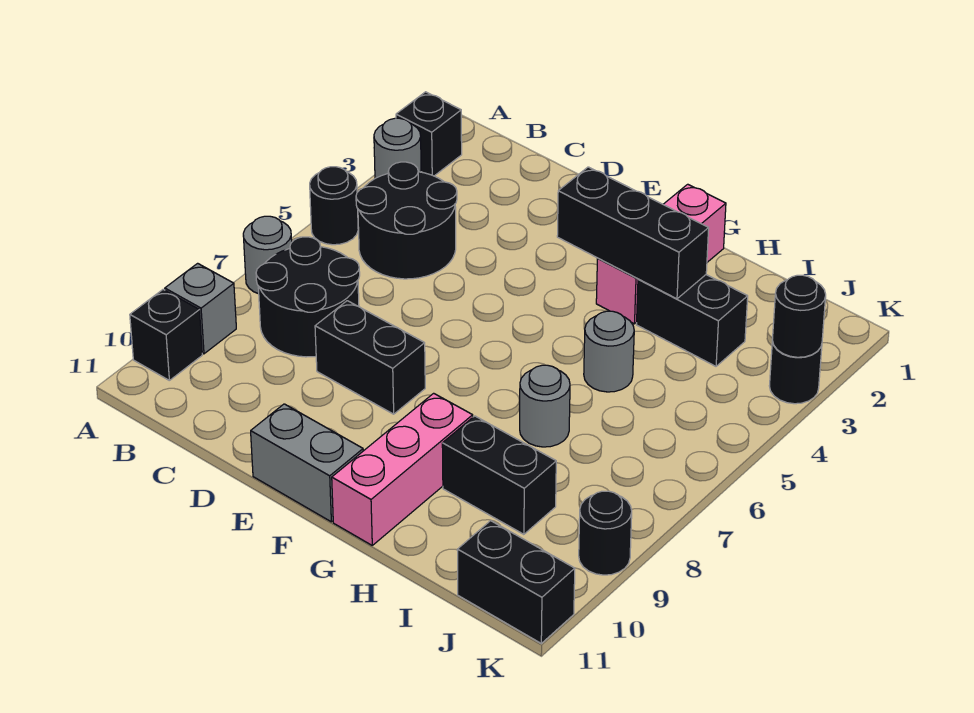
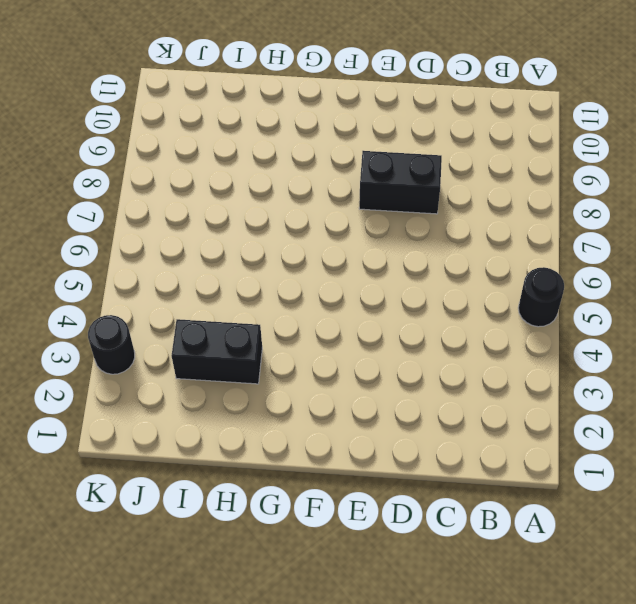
none -> black brick A2 level 1
none -> grey round brick A3 level 1
none -> grey round brick A7 level 1

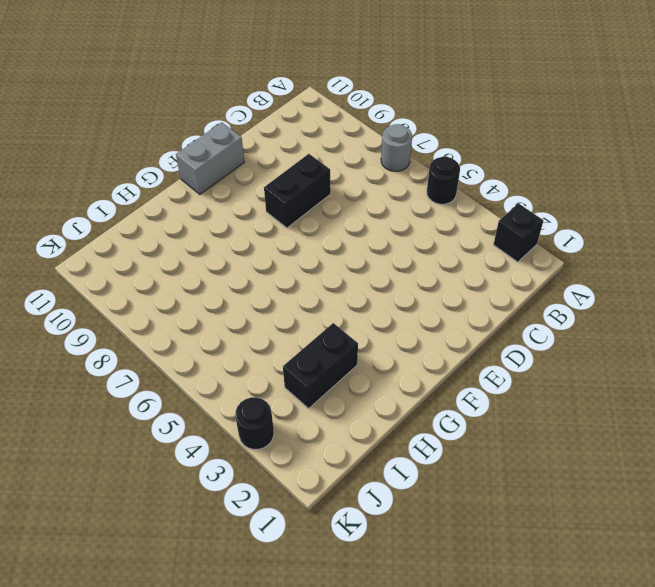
none -> grey round brick A3 level 1
none -> grey brick A9 level 1
none -> black brick A10 level 1

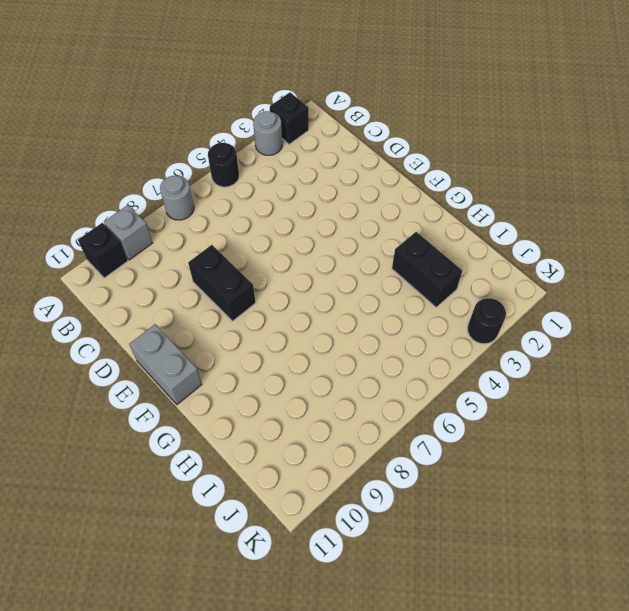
none -> black round brick B4:C5 level 1
none -> black round brick B7:C8 level 1
none -> pink brick G1:G3 level 1

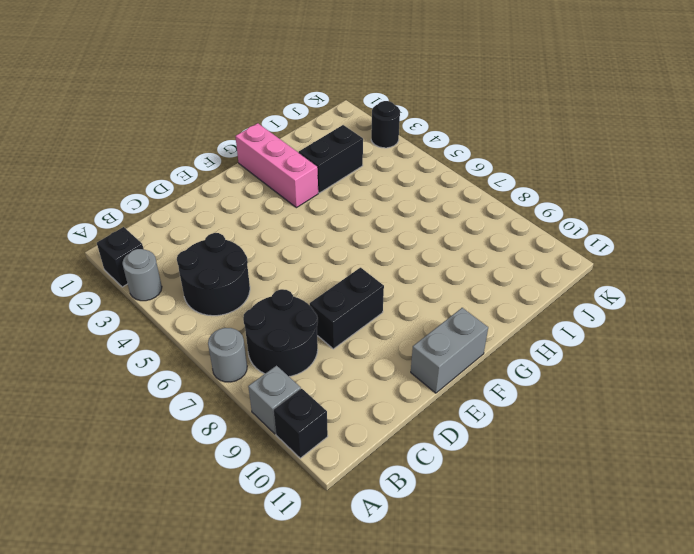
none -> black round brick A5 level 1
none -> pink brick G9:G11 level 1
none -> grey round brick H5 level 1

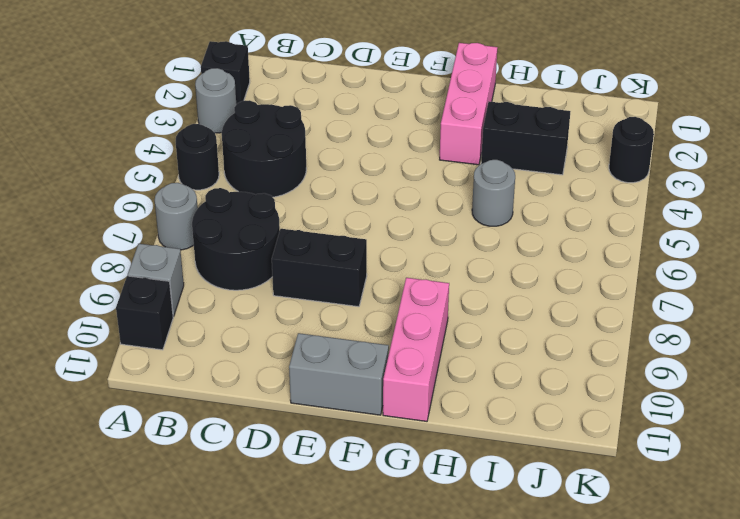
none -> grey round brick H7 level 1
none -> black brick H9:I9 level 1
none -> black brick J11:K11 level 1

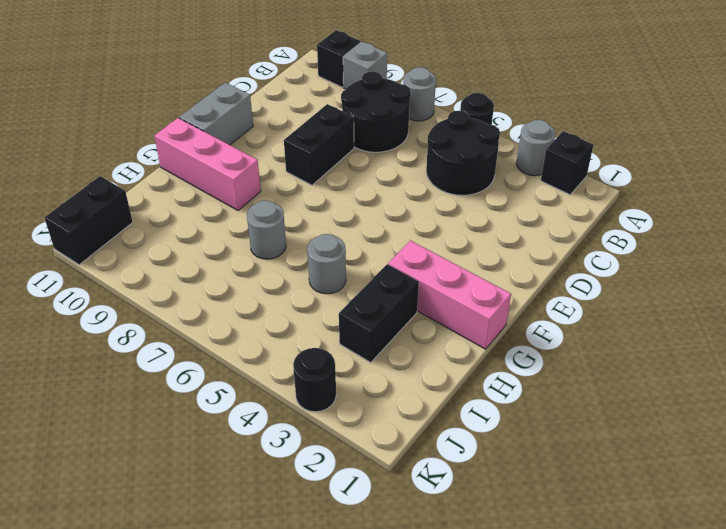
none -> black brick H9:I9 level 1
none -> black round brick K9 level 1
none -> black brick F3:H3 level 2

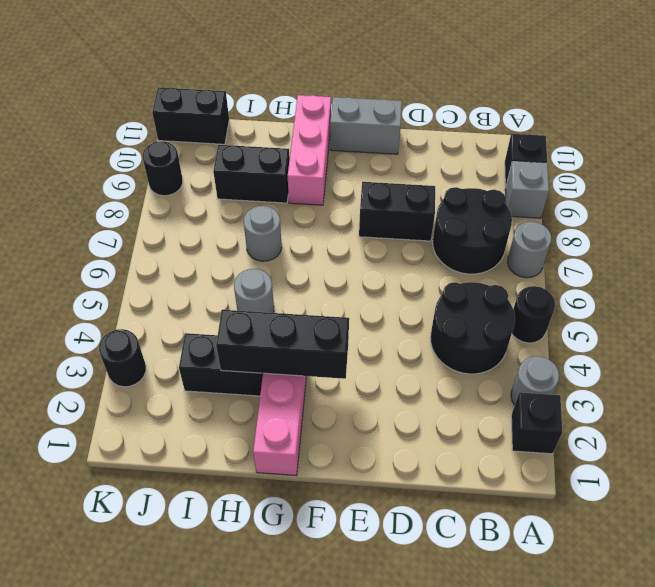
none -> black round brick K3 level 2

